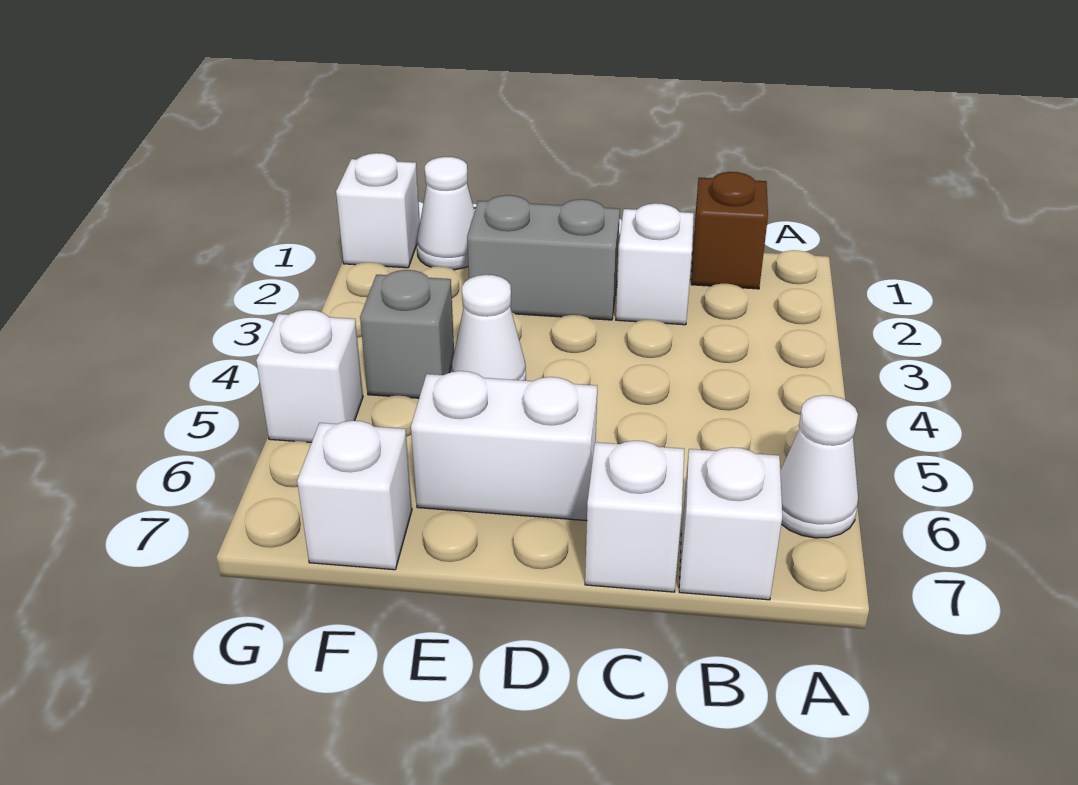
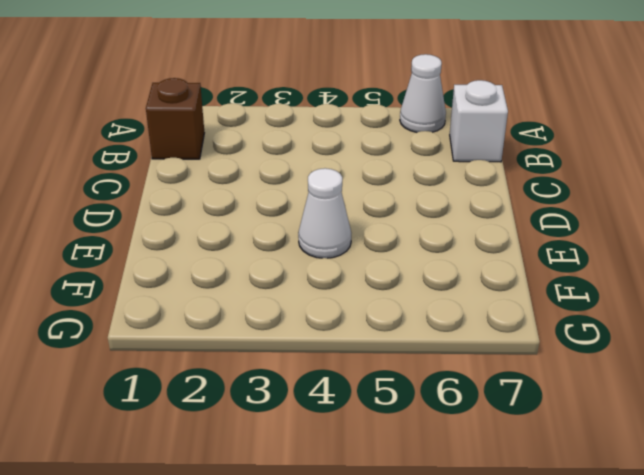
none -> white brick C2 level 1
none -> white brick C7 level 1
none -> grey brick D2:E2 level 1

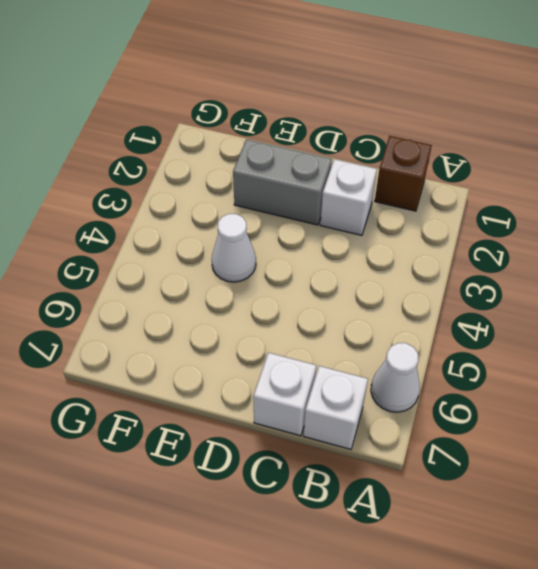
none -> white brick D6:E6 level 1
none -> white cone F1 level 1
none -> grey brick F4 level 1

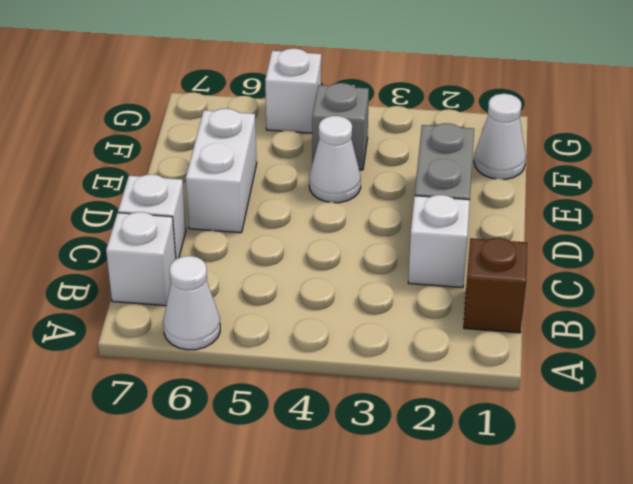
none -> white brick F7 level 1
none -> white brick G1 level 1

